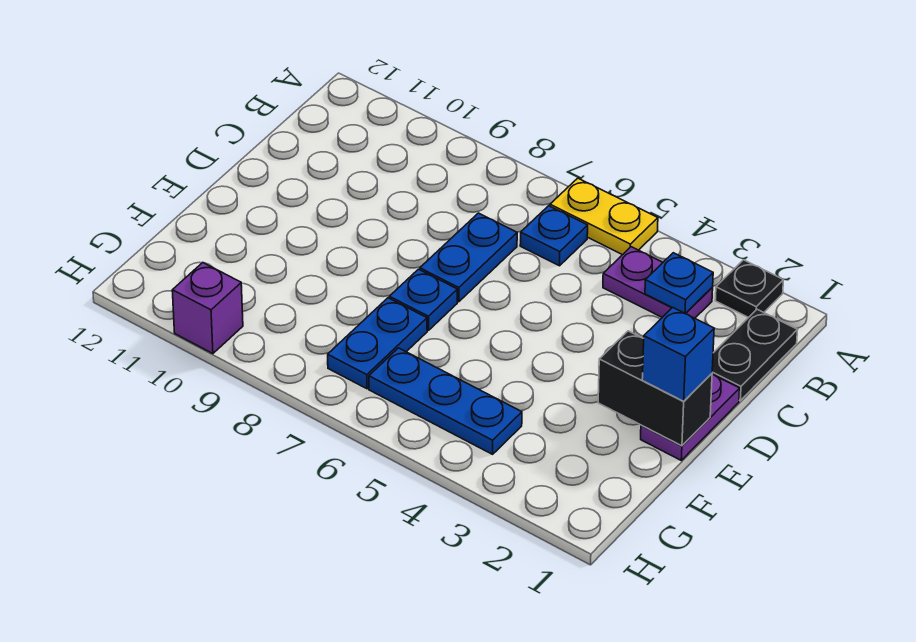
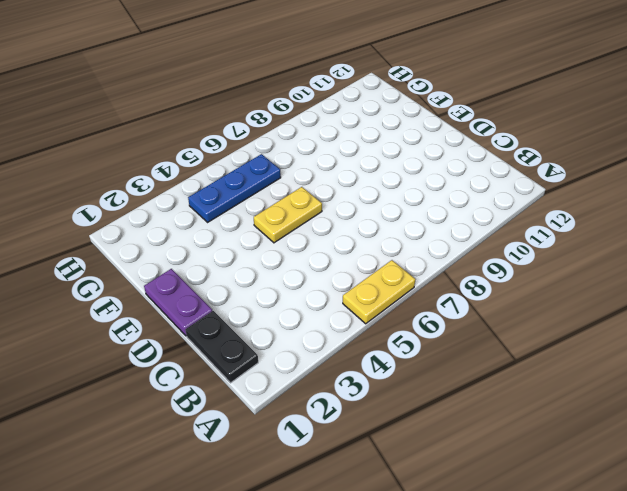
yellow plate E5:E6 level 1 -> none
none -> black plate A2 level 1
none -> purple plate B3:B4 level 1
none -> blue plate B6 level 1

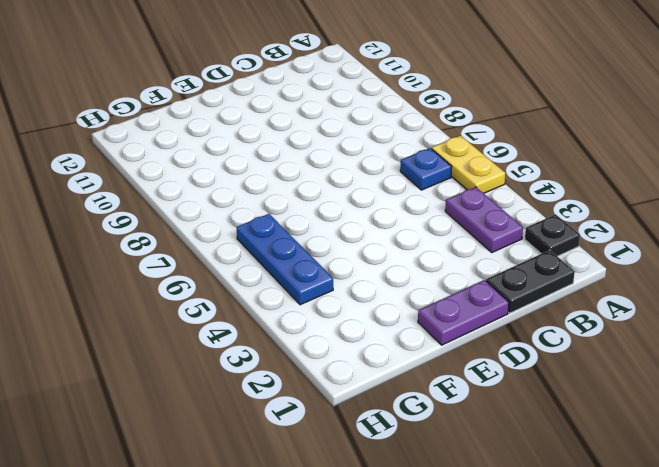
none -> blue plate C7:D7 level 1
none -> blue plate E7 level 1
none -> blue plate F7:G7 level 1

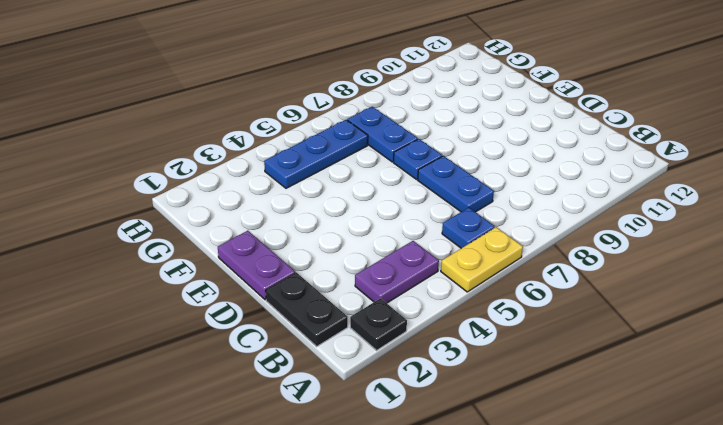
none -> purple brick H10 level 1
none -> blue plate B3 level 2
none -> black brick E1:E2 level 2

